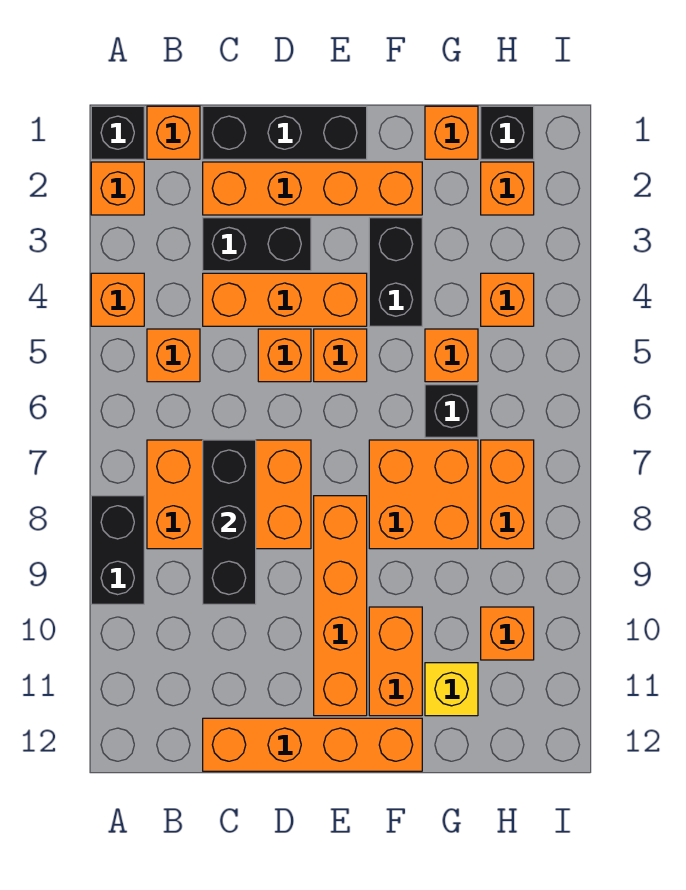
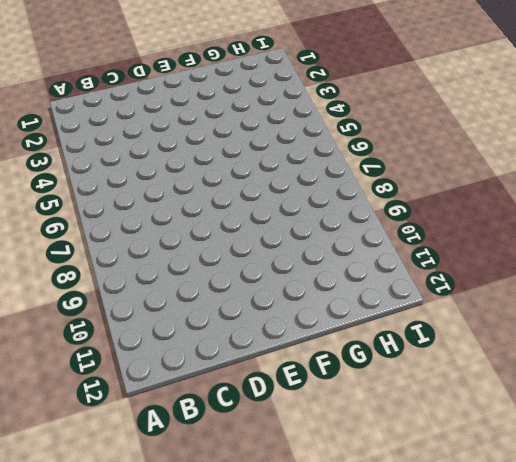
none -> black brick A1 level 1
none -> orange brick A2 level 1
none -> orange brick A4 level 1

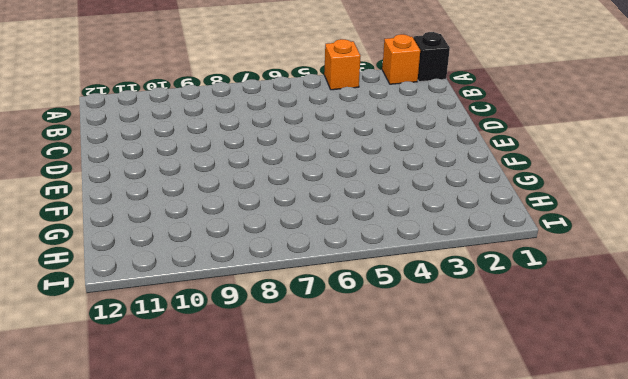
none -> black brick A8:A9 level 1
none -> orange brick B1 level 1
none -> orange brick B5 level 1

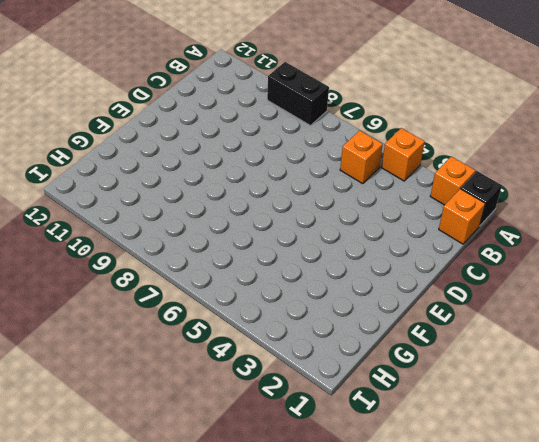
none -> orange brick B7:D8 level 1
none -> black brick C1:E1 level 1
none -> orange brick C2:F2 level 1

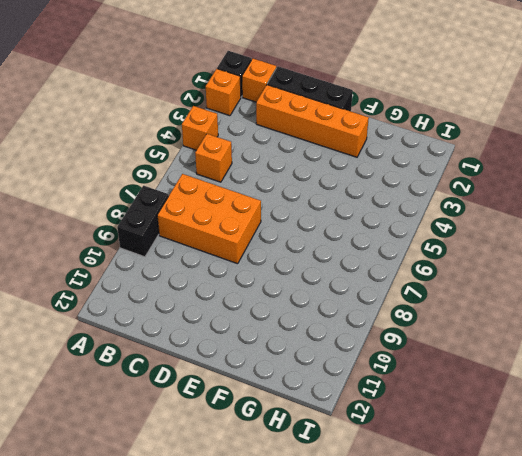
none -> black brick C3:D3 level 1
none -> orange brick C4:E4 level 1
none -> orange brick C12:F12 level 1

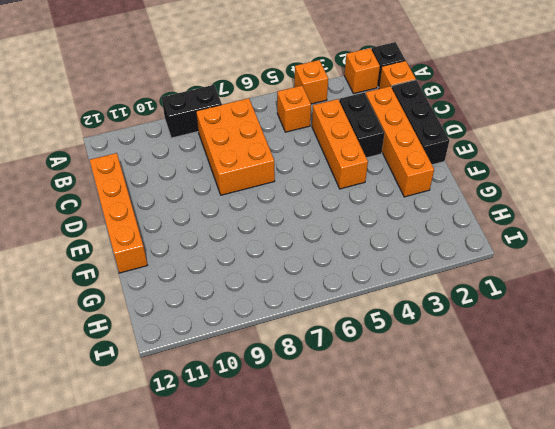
none -> orange brick D5 level 1
none -> orange brick E5 level 1
none -> orange brick E8:E11 level 1

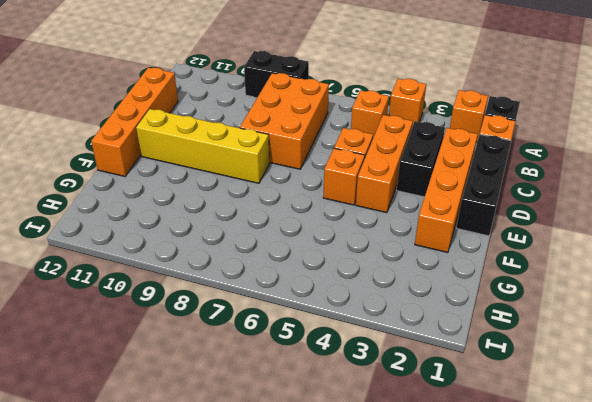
yellow brick E8:E11 level 1 -> orange brick E8:E11 level 1
none -> black brick F3:F4 level 1
none -> orange brick F7:G8 level 1
none -> orange brick F10:F11 level 1

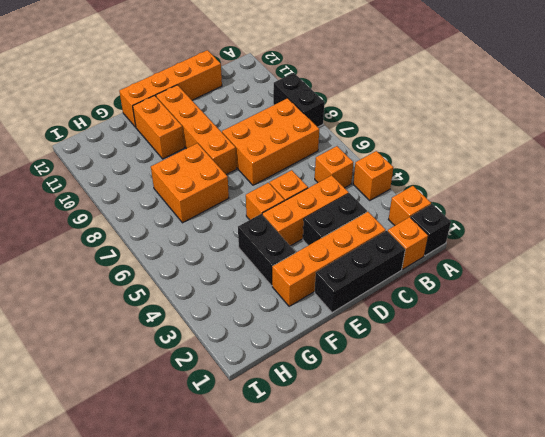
none -> orange brick G1 level 1
none -> orange brick G5 level 1
none -> black brick G6 level 1

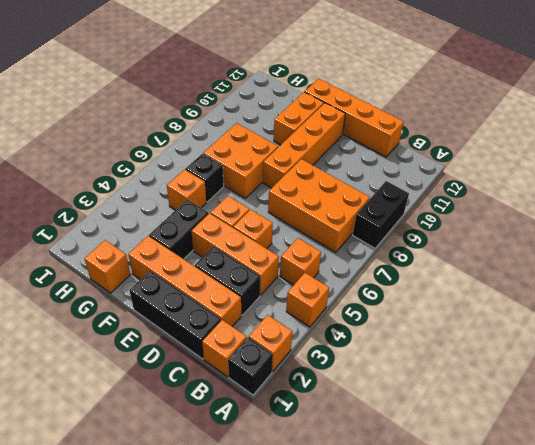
none -> yellow brick G11 level 1
none -> black brick H1 level 1
none -> orange brick H2 level 1

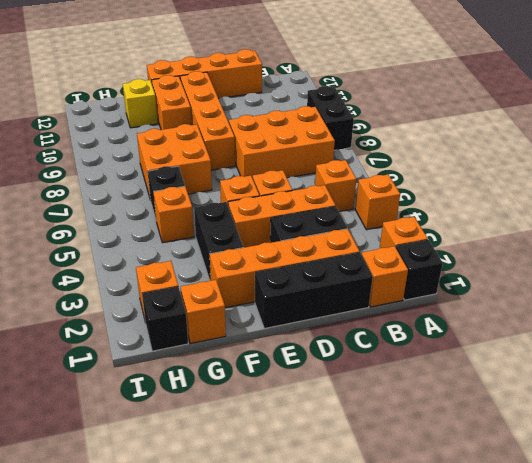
none -> orange brick H4 level 1
none -> orange brick H7:H8 level 1
none -> orange brick H10 level 1

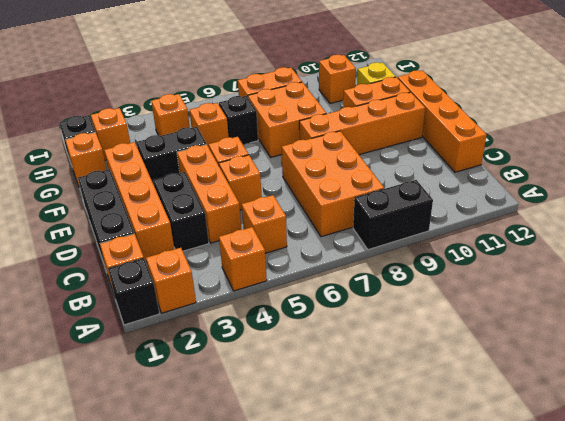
none -> black brick C7:C9 level 2

